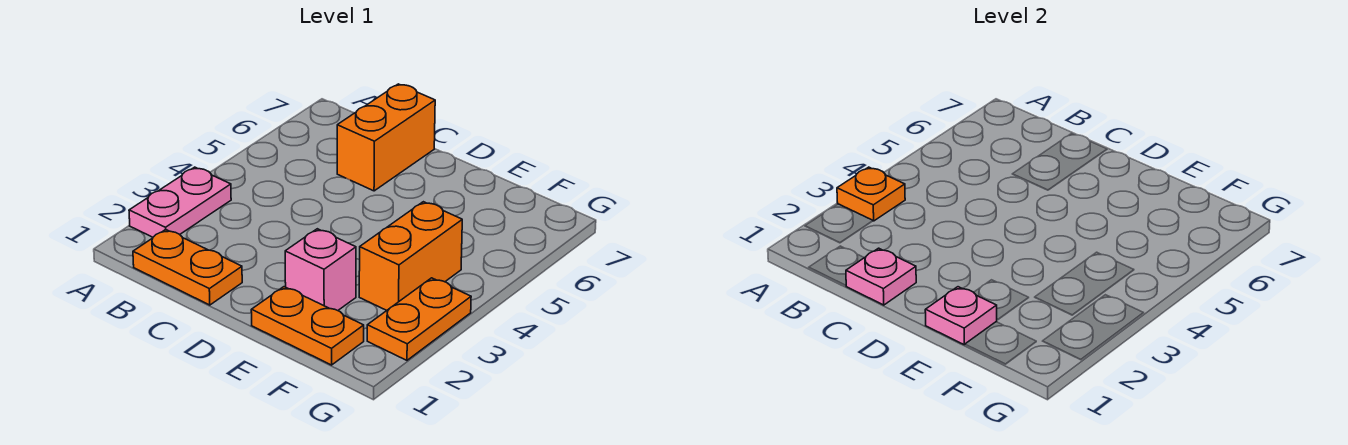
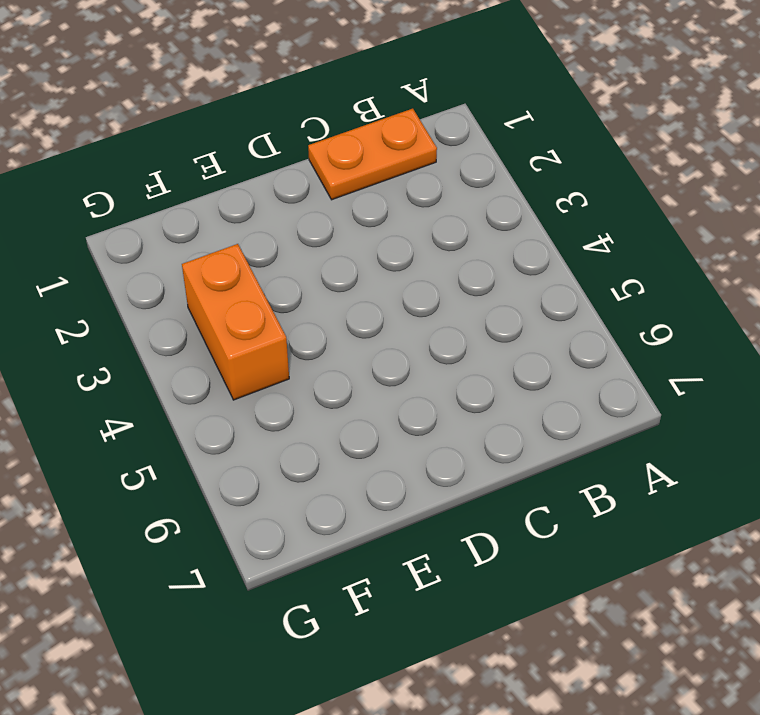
none -> pink plate A2:A3 level 1
none -> orange brick C6:C7 level 1

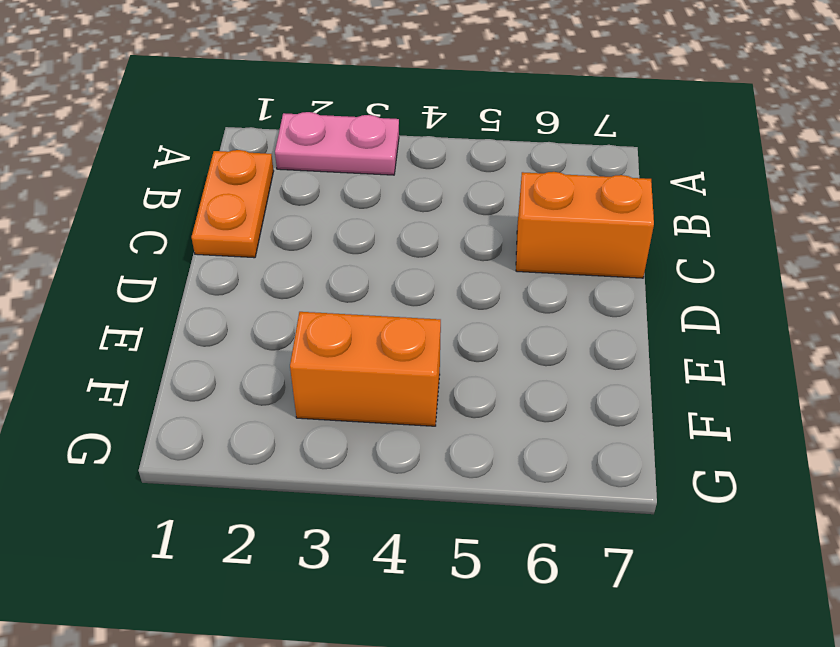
none -> orange plate E1:F1 level 1
none -> pink brick E2 level 1

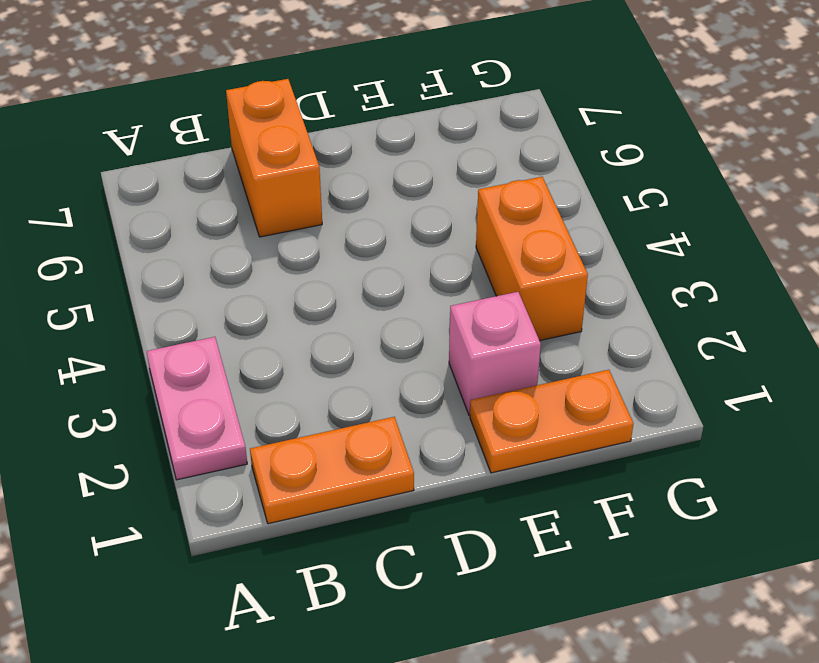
none -> orange plate G2:G3 level 1
none -> orange plate A3 level 2

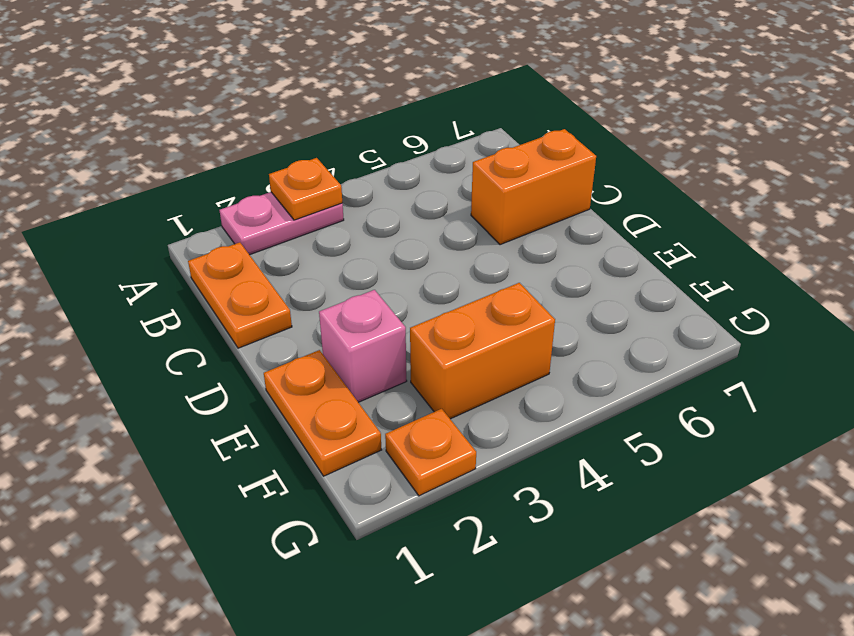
orange plate G2 level 1 -> orange plate G2:G3 level 1
none -> pink plate C1 level 2
none -> pink plate E1 level 2

